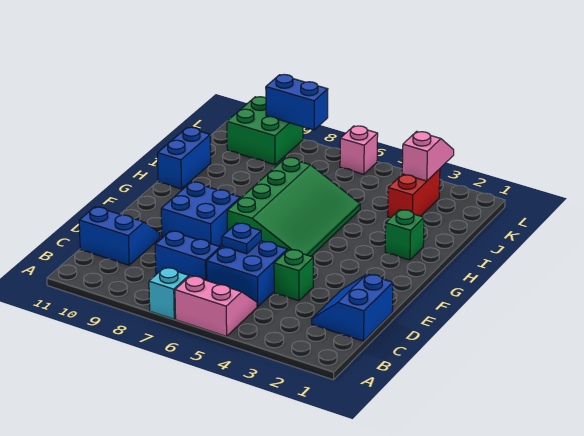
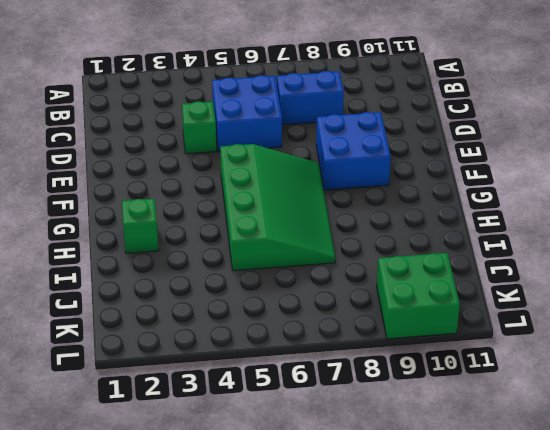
green slope F5:I7 level 1 top 5 -> green slope F5:I7 level 1 top 7
none -> pink slope A5:B6 level 1 top A
none -> cyan brick A7 level 1
none -> blue slope C1:D2 level 1 top 1

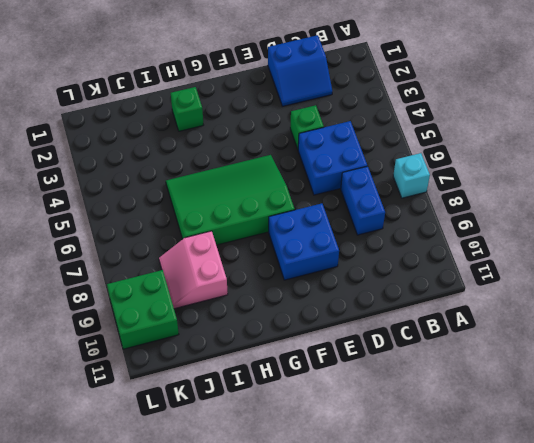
pink slope I8:J9 level 1 top I -> pink slope A5:B6 level 1 top A
none -> blue slope C10:D11 level 1 top C
none -> blue brick H11:I11 level 1
none -> red brick J3:K3 level 1

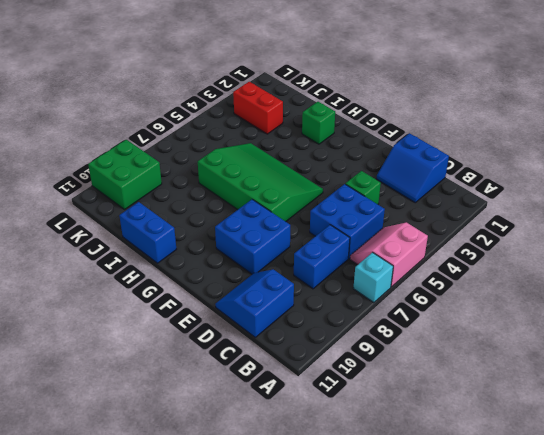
none -> pink brick L6 level 1
none -> blue plate D6 level 2
none -> pink slope K3:L3 level 2 top K

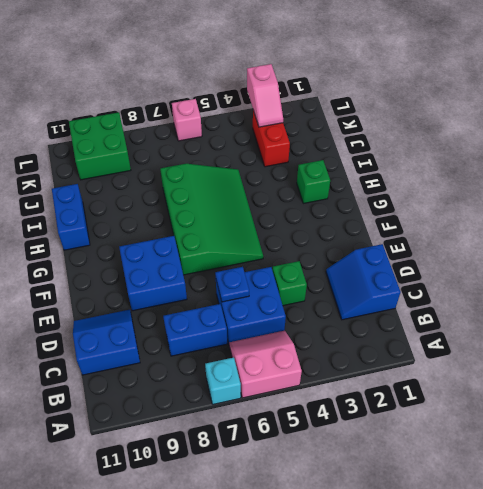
pink slope K3:L3 level 2 top L -> pink slope K3:L3 level 2 top K
none -> blue brick L8:L9 level 2

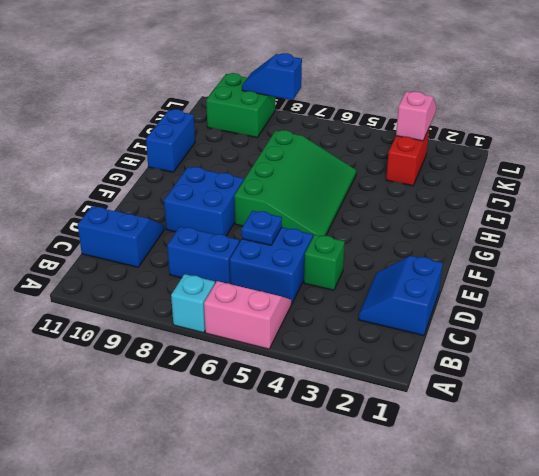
blue slope L8:L9 level 2 top 8 -> blue brick L8:L9 level 2
none -> green brick H2 level 1
none -> pink brick L6 level 1

